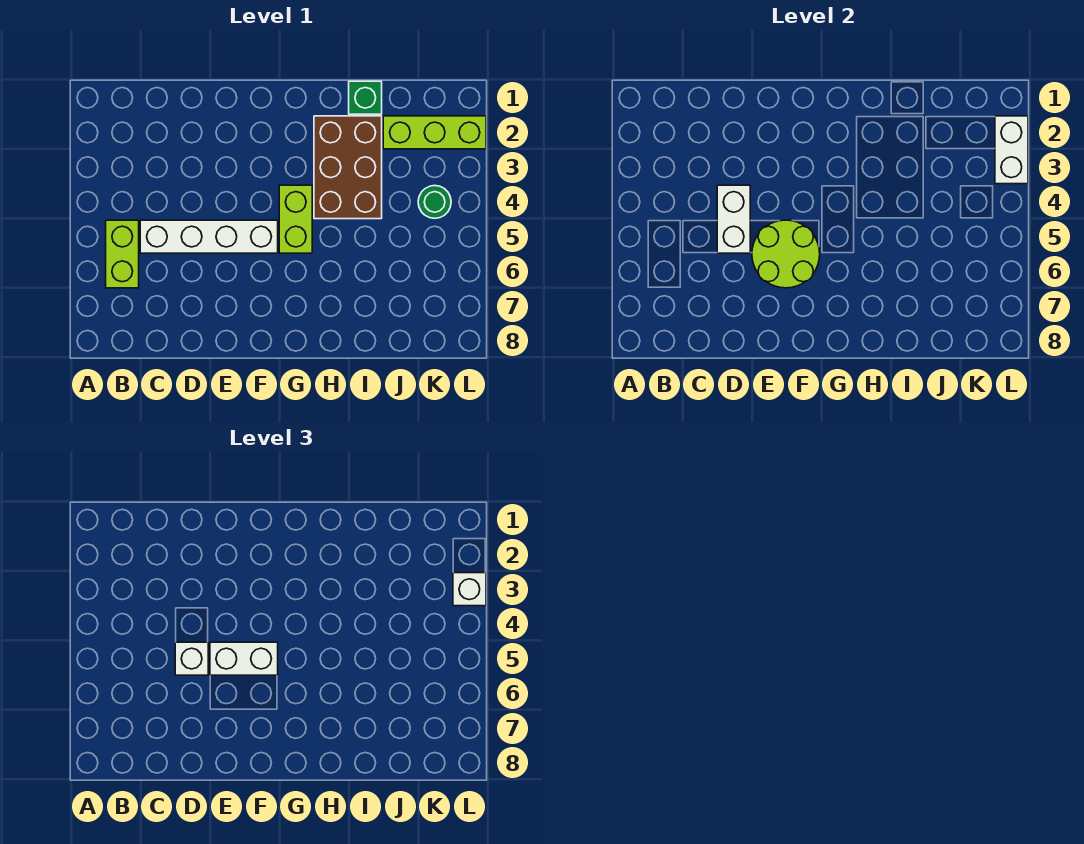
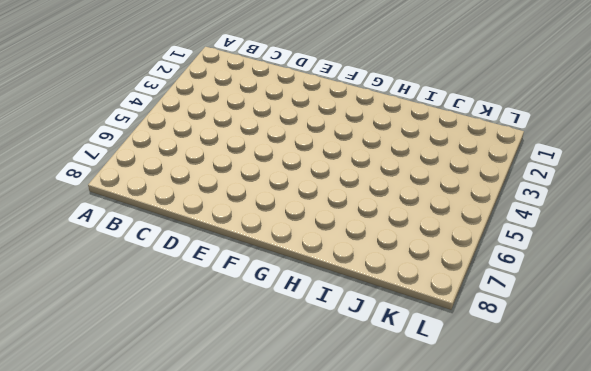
none -> lime brick B5:B6 level 1
none -> white brick C5:F5 level 1
none -> lime brick G4:G5 level 1

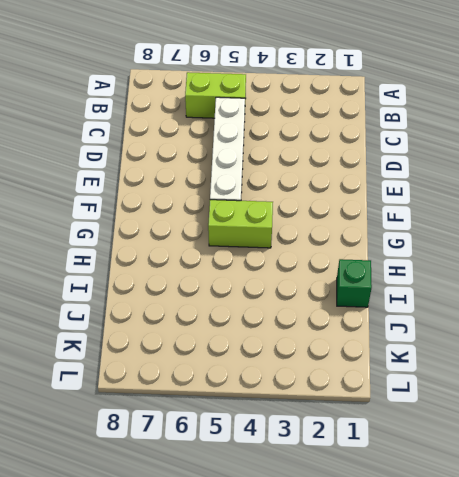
none -> brown brick H2:I4 level 1
none -> lime brick J2:L2 level 1
none -> green round brick K4 level 1

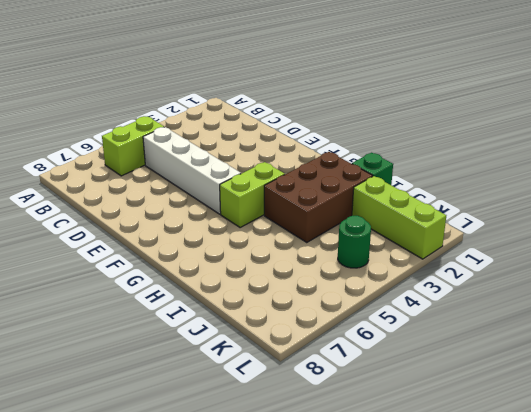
none -> white brick D4:D5 level 2
none -> lime round brick E5:F6 level 2
none -> white brick L2:L3 level 2

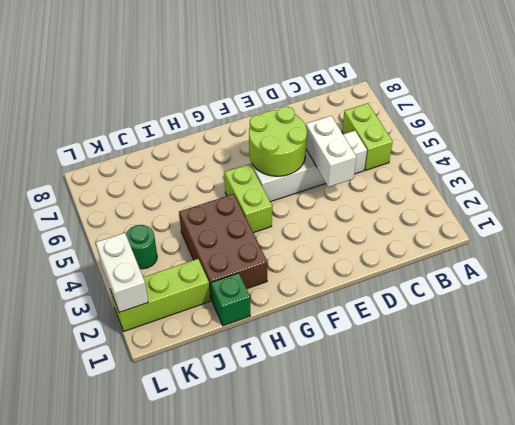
none -> white brick D5 level 3
none -> white brick E5:F5 level 3
none -> white brick L3 level 3

